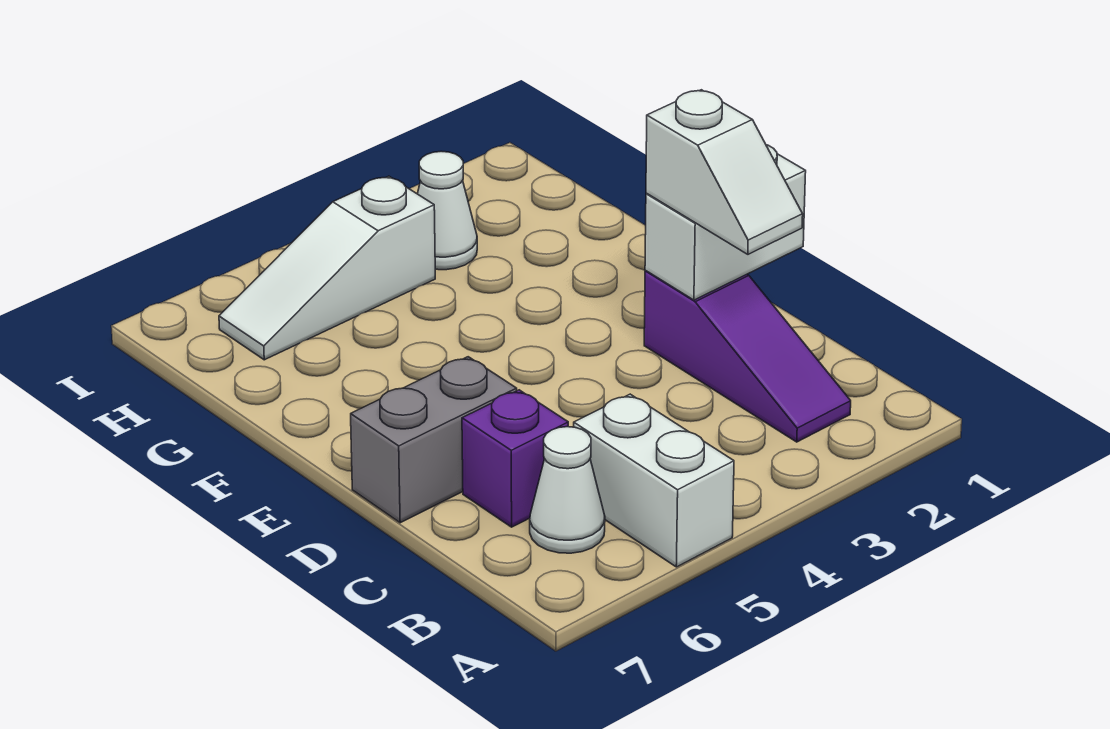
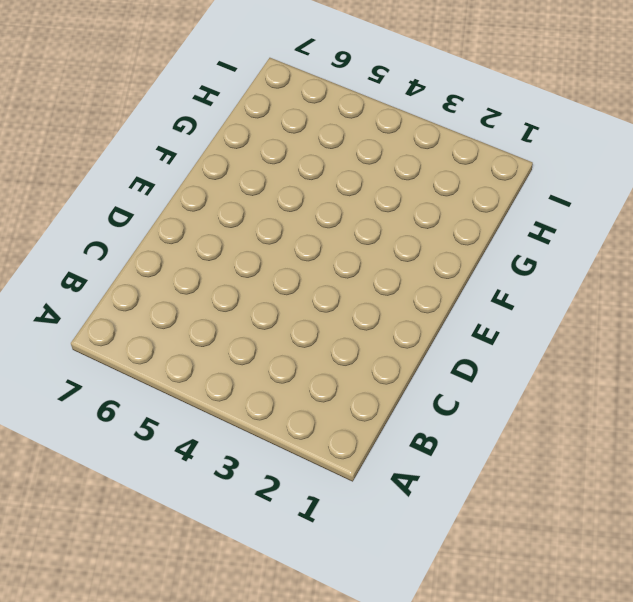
none -> white brick A5:B5 level 1
none -> purple slope B2:D2 level 1 top D

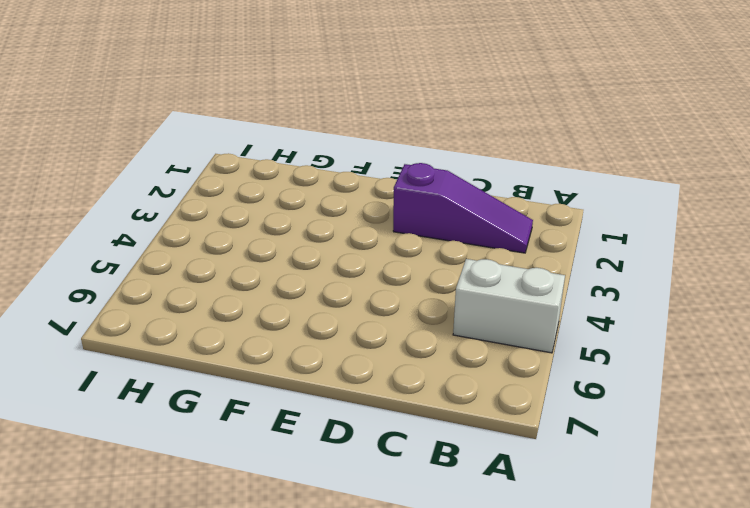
none -> white cone B6 level 1
none -> purple brick C6 level 1

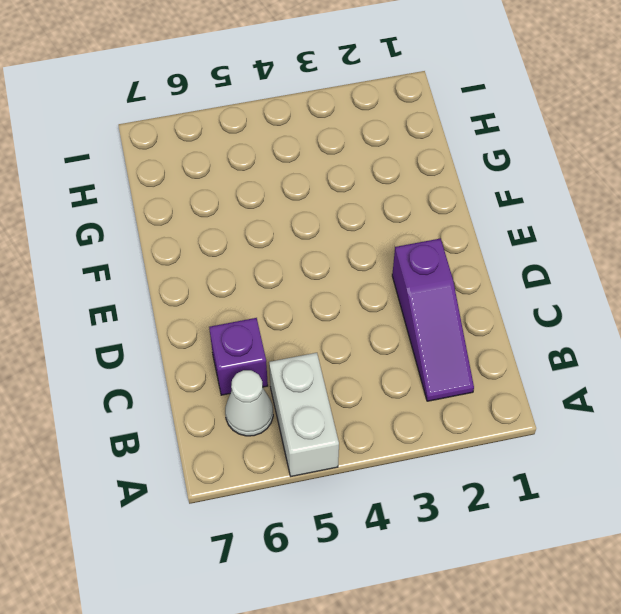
none -> grey brick D6:D7 level 1
none -> white cone H3 level 1

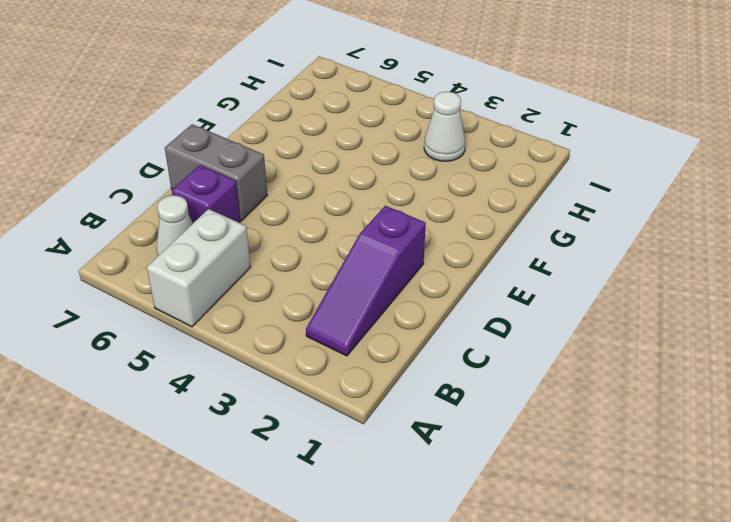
none -> white slope H4:H6 level 1 top 4
none -> white brick D1:D2 level 2

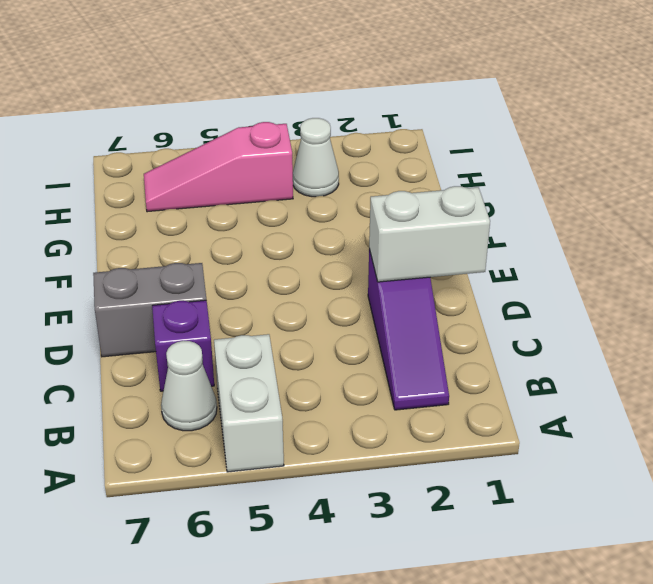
pink slope H4:H6 level 1 top 4 -> white slope H4:H6 level 1 top 4
none -> white slope C2:D2 level 3 top D

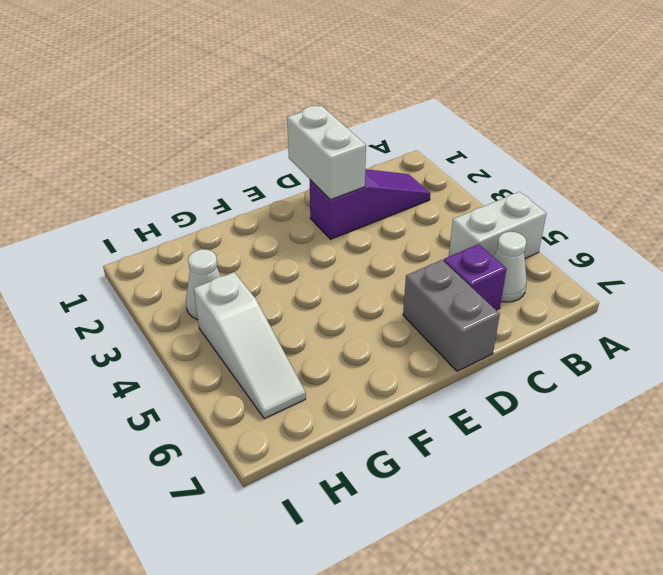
none -> white slope C2:D2 level 3 top D

